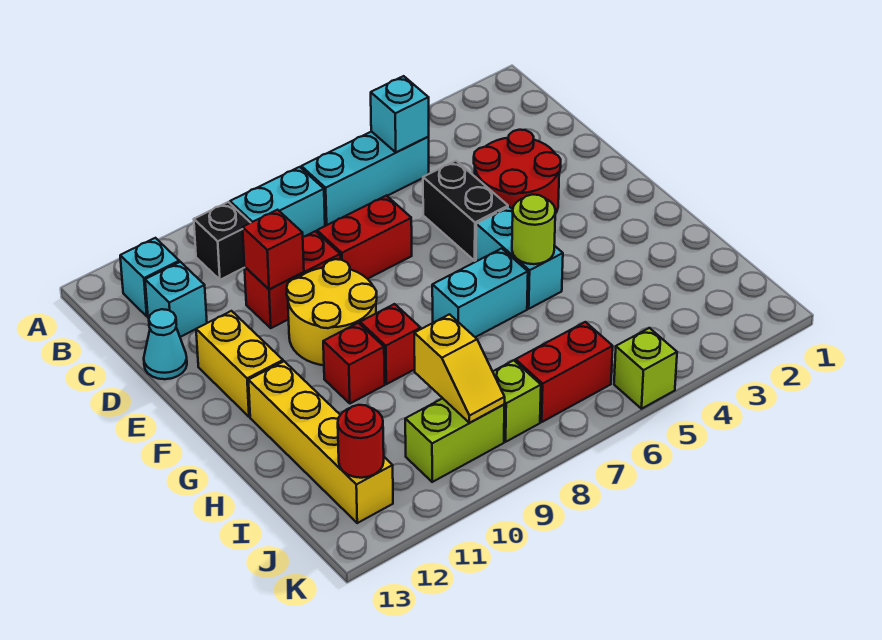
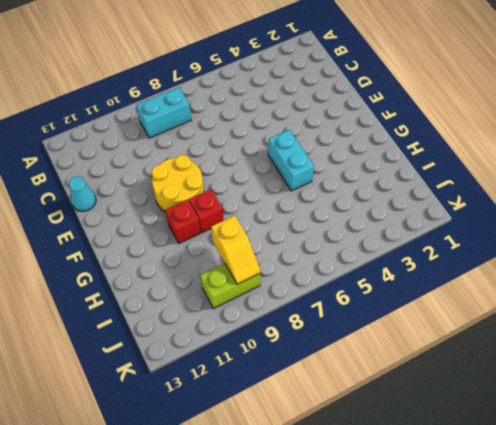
none -> cyan brick B5:B7 level 1
none -> black brick B10 level 1
none -> cyan brick B12 level 1

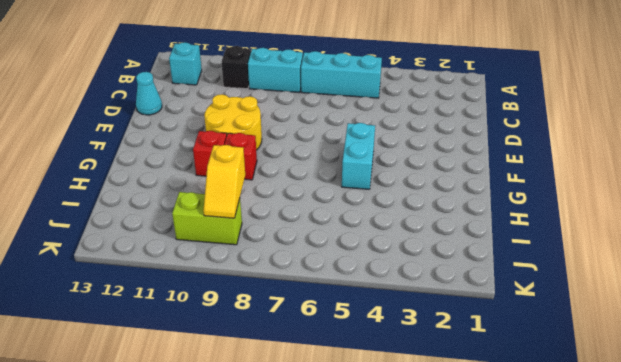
none -> cyan brick C12 level 1
none -> red round brick D3:E4 level 1
none -> black brick D5:E5 level 1

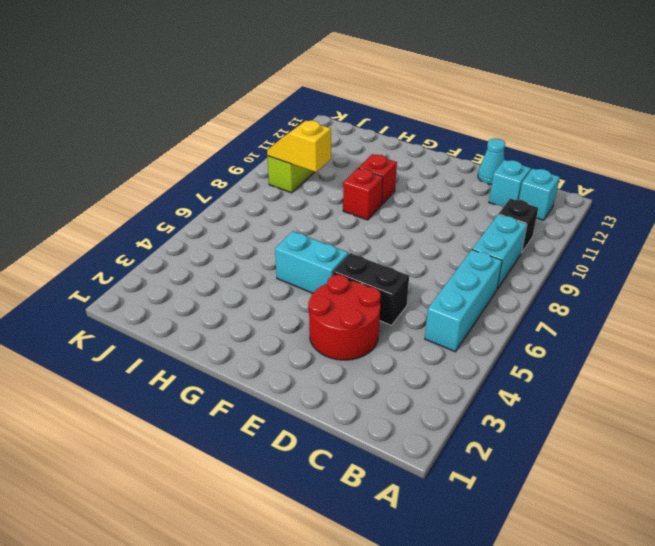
none -> red brick D7:D8 level 1
none -> red brick D9:D10 level 1
none -> yellow round brick E9:F10 level 1

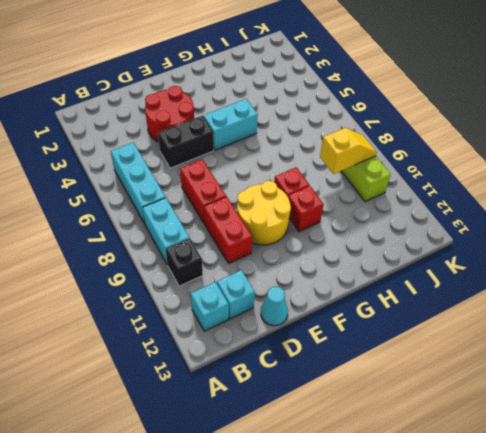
none -> yellow brick E12:F12 level 1
none -> cyan brick G6:G7 level 1
none -> yellow brick G12:J12 level 1

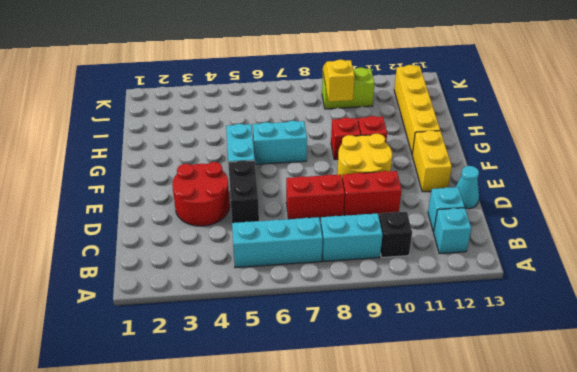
none -> red brick J6:J7 level 1
none -> lime brick J8 level 1
none -> lime brick K5 level 1

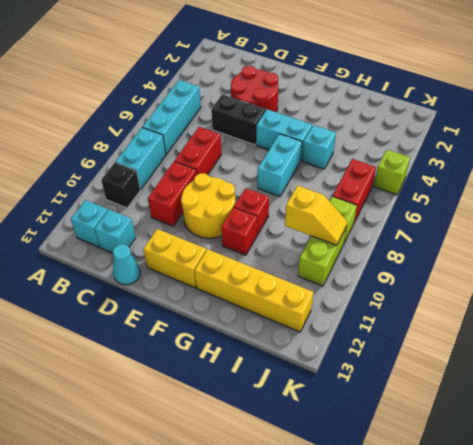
cyan brick H5 level 1 -> cyan brick B5 level 2
none -> red brick D10 level 2
none -> lime round brick G5 level 2
none -> red round brick J12 level 2

